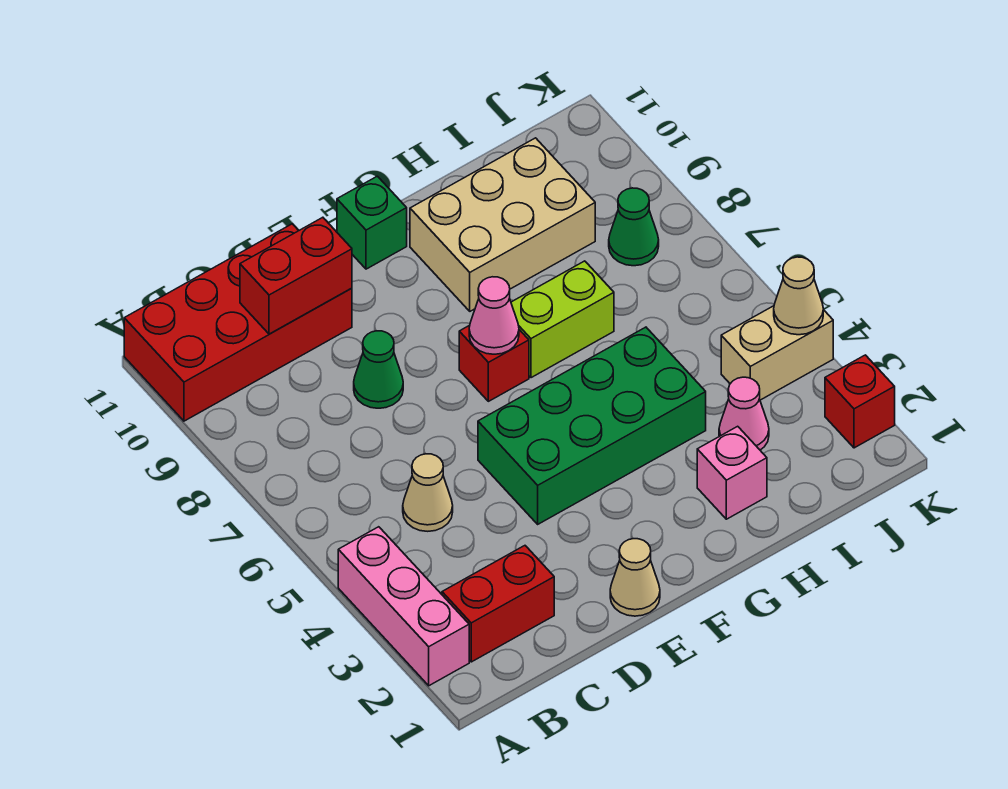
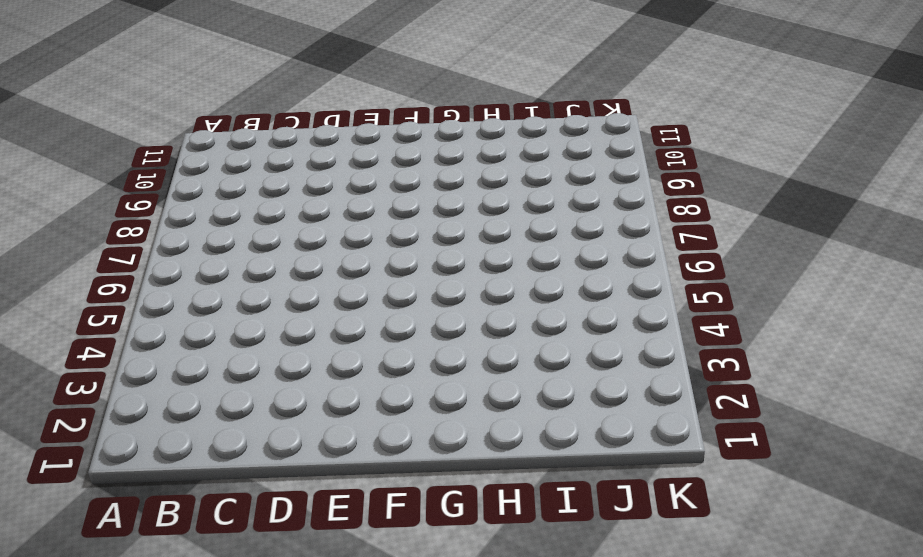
none -> pink brick A2:A4 level 1
none -> red brick A10:D11 level 1
none -> red brick B2:C2 level 1

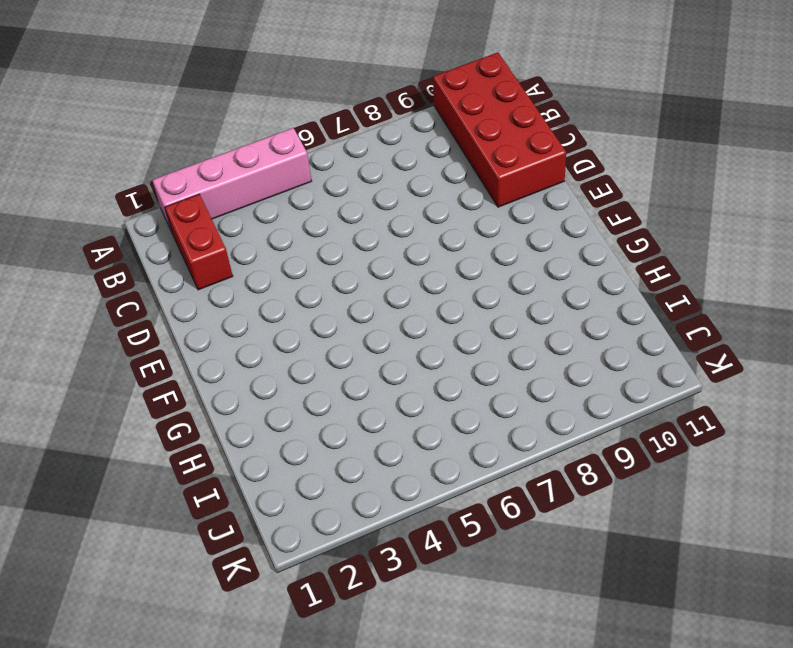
pink brick A2:A5 level 1 -> pink brick A2:A4 level 1
none -> tan cone C5 level 1
none -> green cone D8 level 1
none -> tan cone E1 level 1

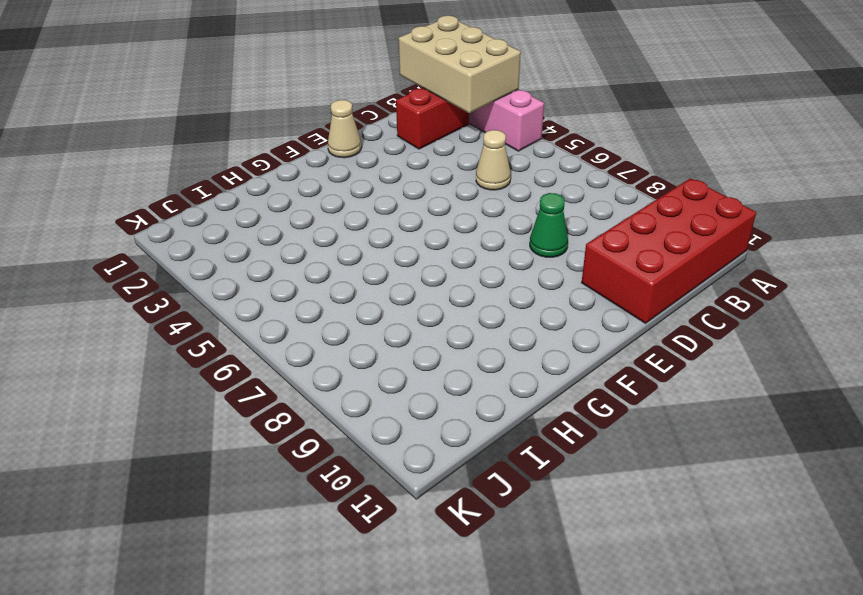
tan brick A1:B3 level 2 -> tan brick G9:I10 level 1
none -> green brick E4:H5 level 1
none -> red brick F7 level 1
none -> green brick F11 level 1

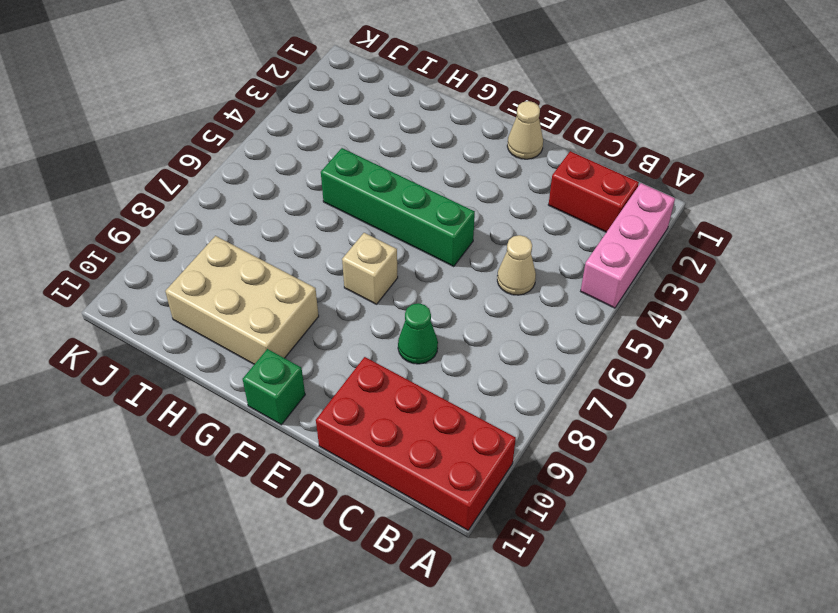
green brick E5:H5 level 1 -> green brick E4:H5 level 1
tan brick F7 level 1 -> red brick F7 level 1
none -> lime brick G7:H7 level 1
none -> pink brick H2 level 1
none -> pink cone I3 level 1

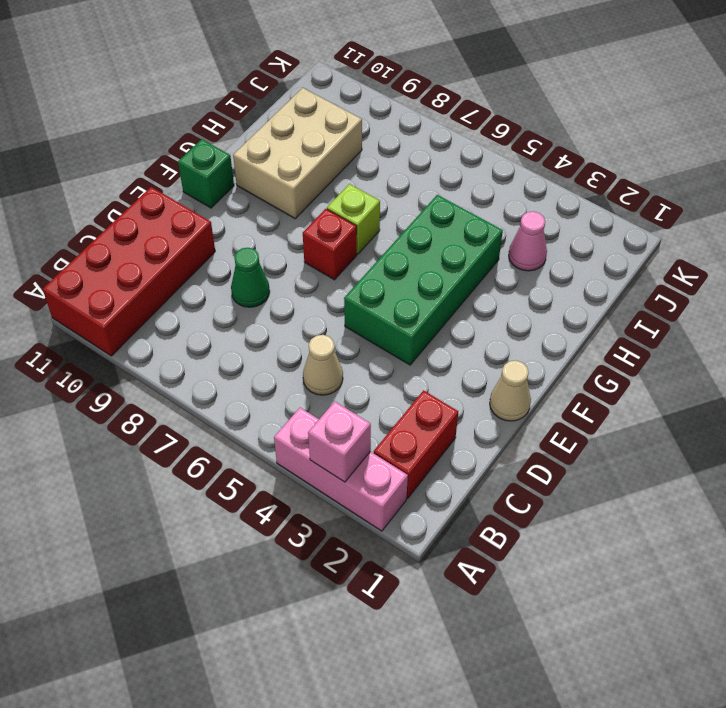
pink brick A3 level 2 -> pink brick H2 level 1
lime brick G7 level 1 -> lime brick G7:H7 level 1
none -> tan brick J4:K4 level 1
none -> green cone J8 level 1
none -> red brick K2 level 1

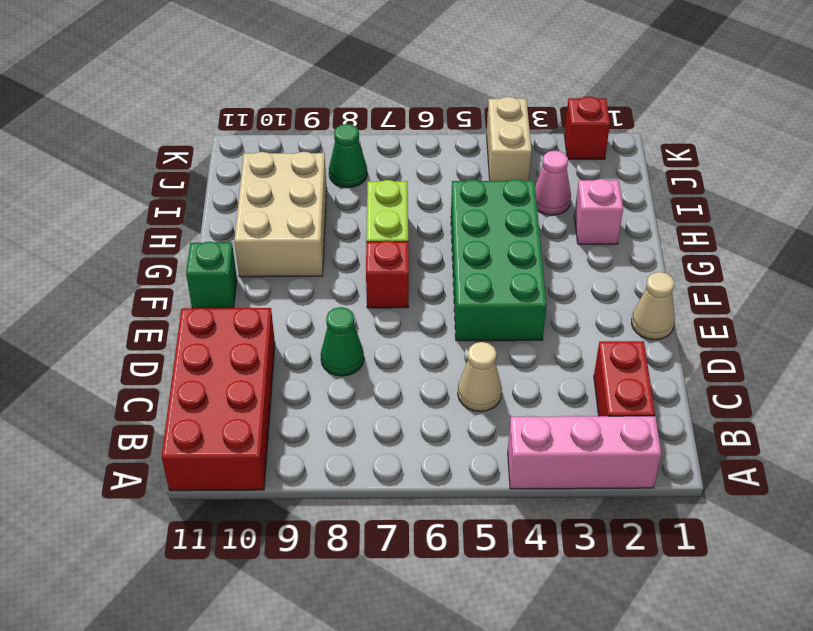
none -> red brick C10:D10 level 2
none -> pink cone F7 level 2
none -> tan cone K4 level 2

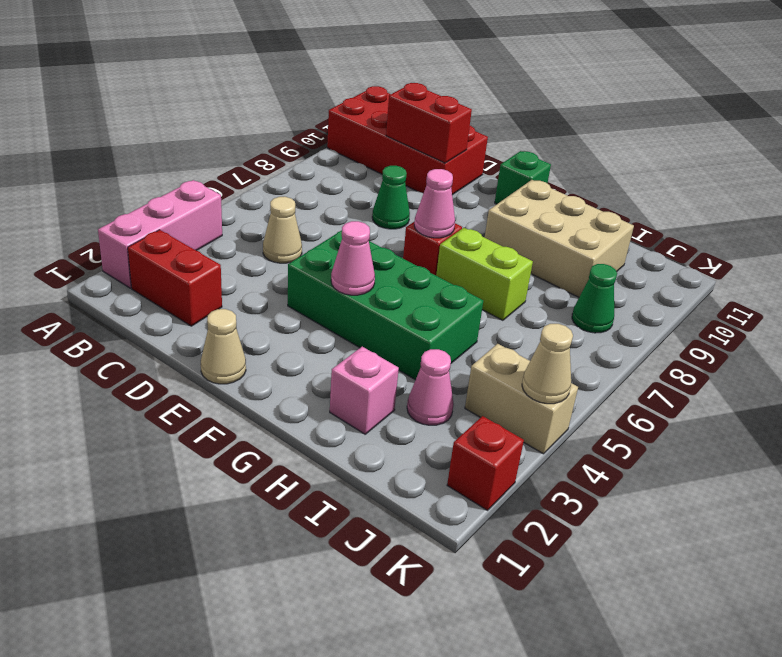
pink cone F4 level 2 -> none

